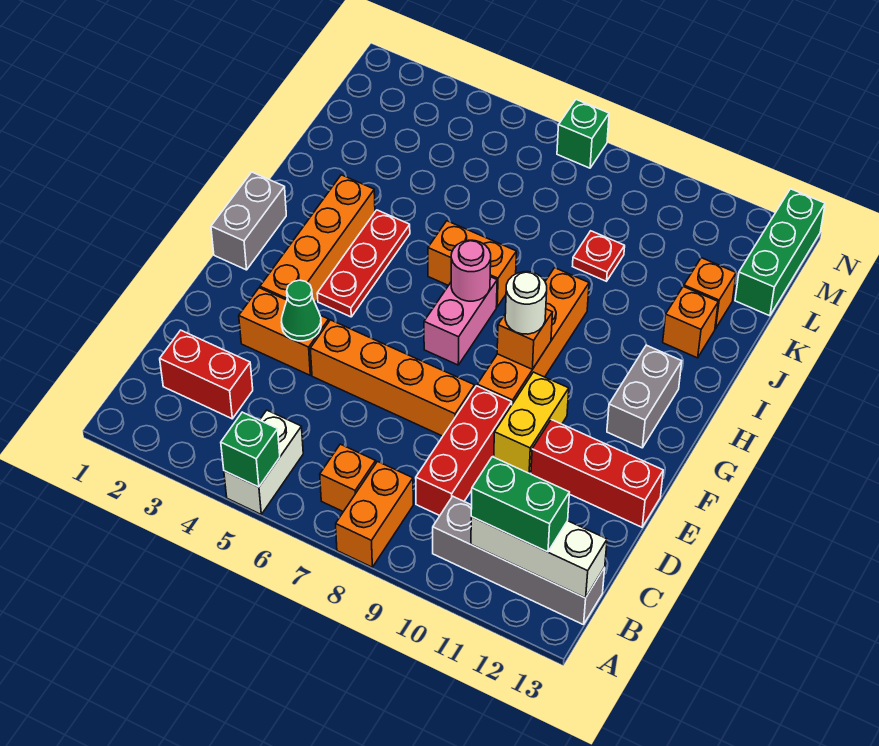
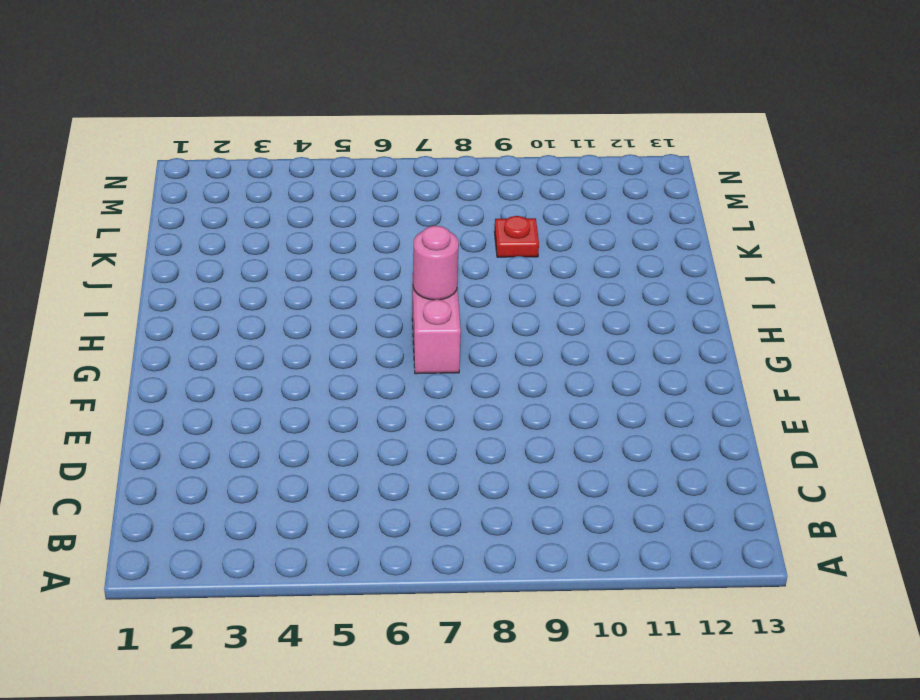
none -> white brick A5:B5 level 1
none -> orange brick A8:B8 level 1
none -> orange brick B7 level 1

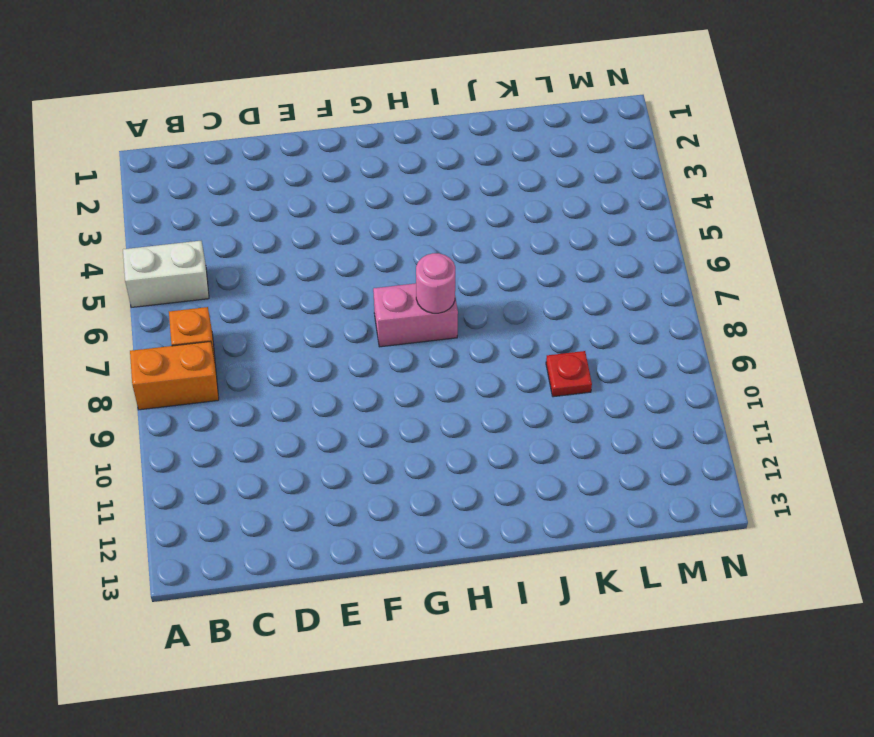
none -> grey brick B10:B13 level 1
none -> red brick C2:C3 level 1
none -> red brick C9:E9 level 1

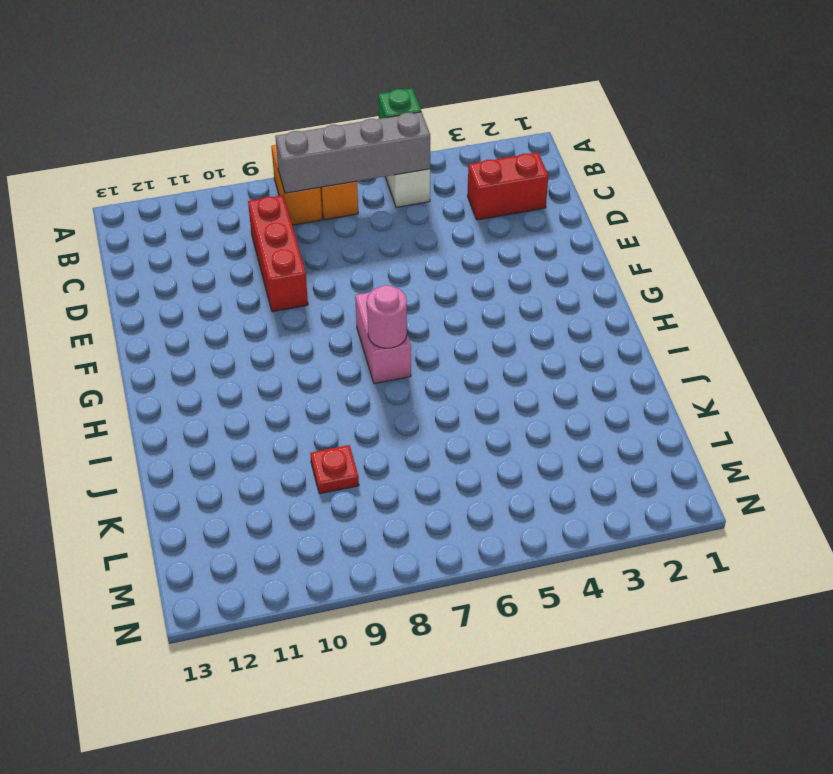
grey brick B5:B8 level 2 -> grey brick B10:B13 level 1
none -> orange brick E3:E4 level 1
none -> orange brick E5:E8 level 1
none -> yellow brick E10:F10 level 1

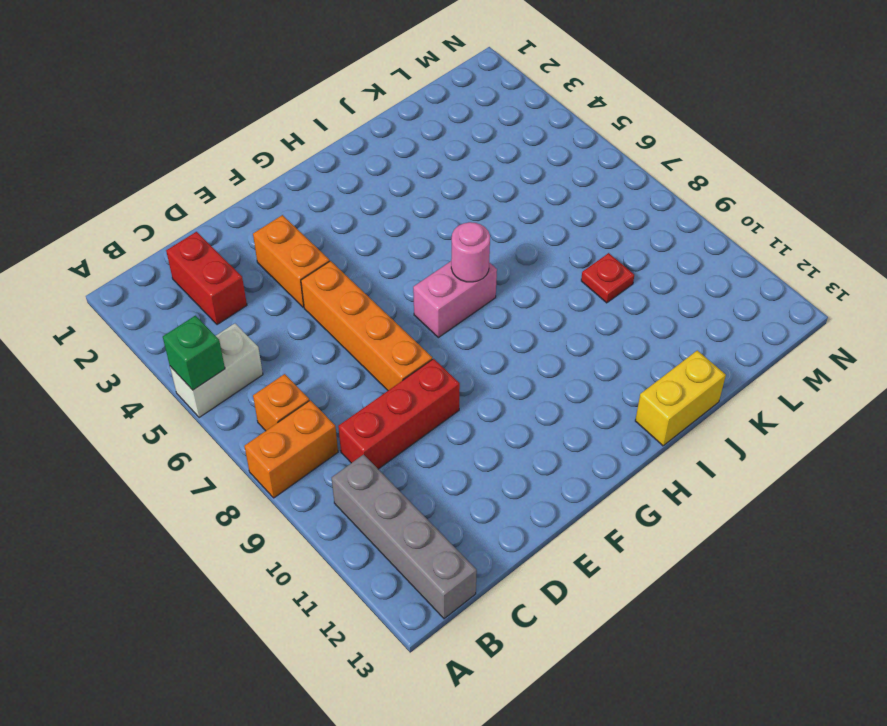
yellow brick I13:J13 level 1 -> yellow brick E10:F10 level 1
none -> red brick E11:E13 level 1
none -> orange brick F3:I3 level 1
none -> orange brick F9:I9 level 1

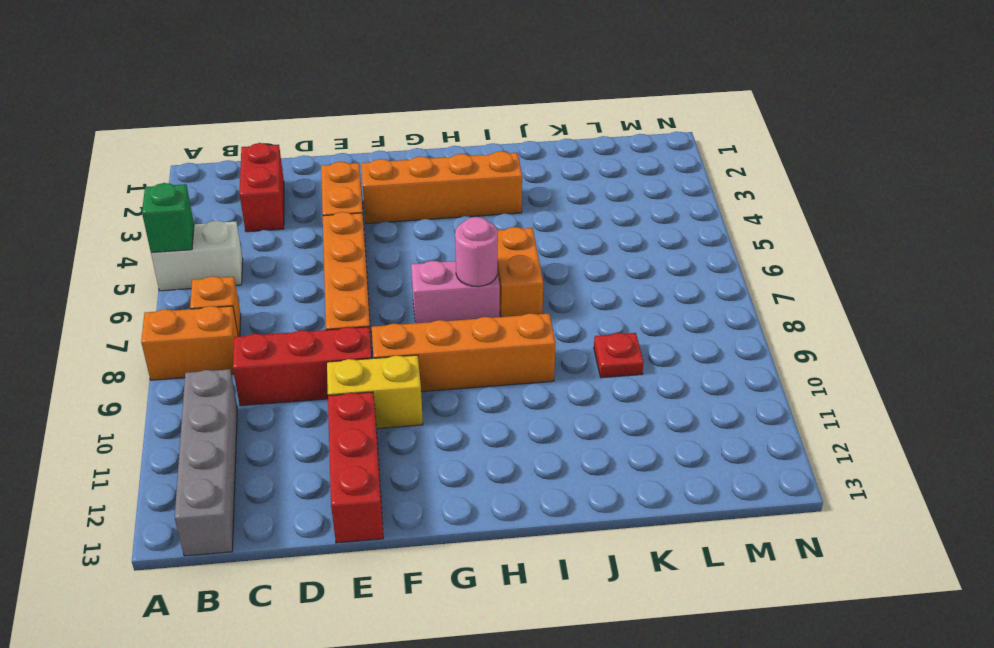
none -> grey brick G1:H1 level 1
none -> red plate G4:I4 level 1
none -> grey brick G12:H12 level 1

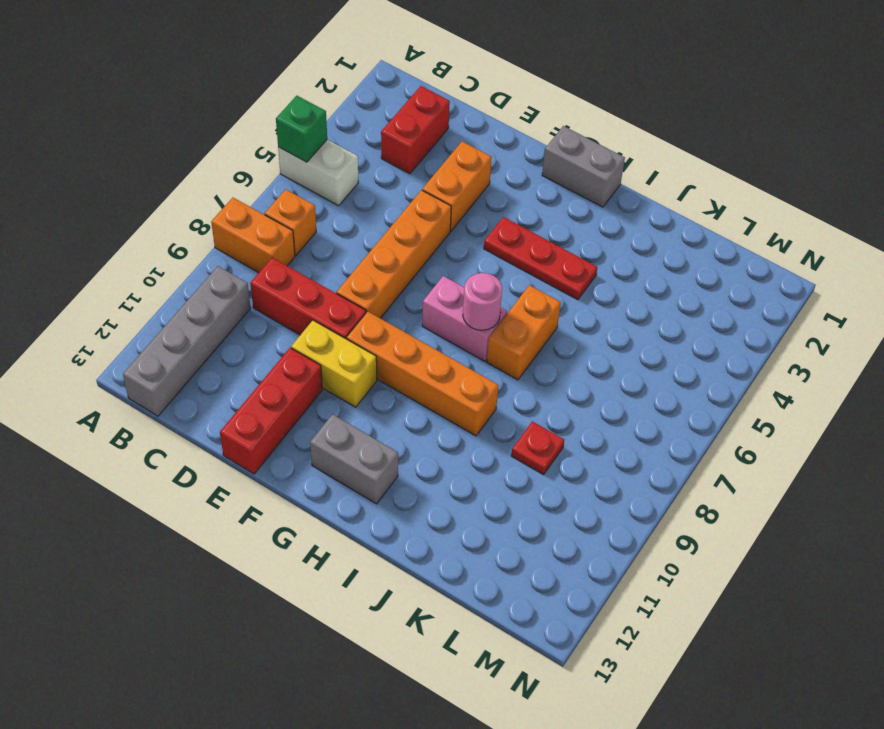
none -> orange brick F3:I3 level 1
none -> orange brick J12 level 1
none -> orange brick K12 level 1

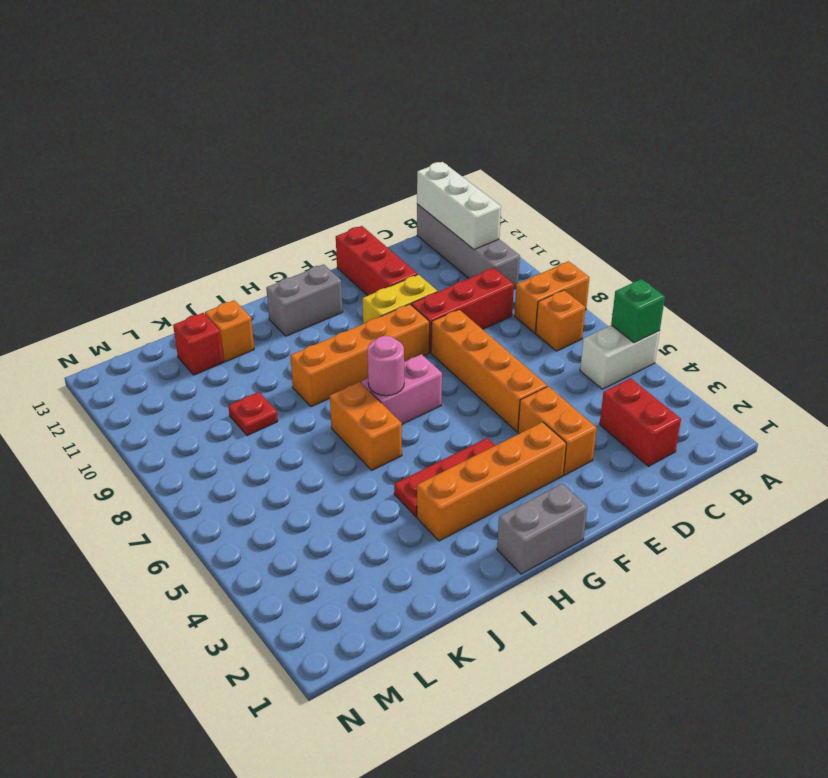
red brick K12 level 1 -> orange brick K12 level 1
none -> green brick L13:N13 level 1
none -> green brick N7 level 1
none -> green cone E4 level 2

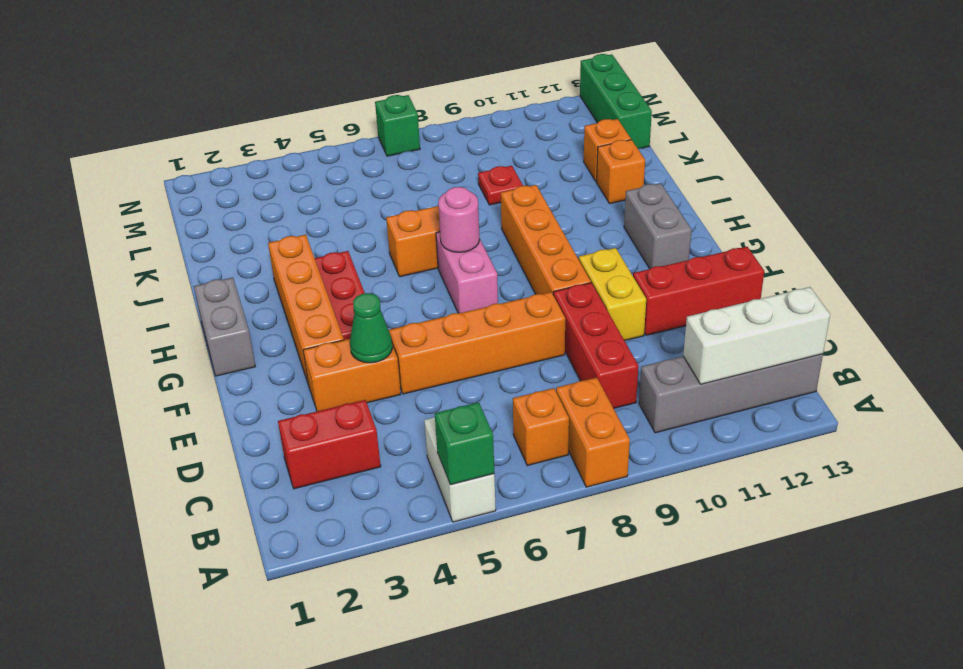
none -> orange brick G9 level 2
none -> green brick B11:B12 level 3
none -> white round brick G9 level 3

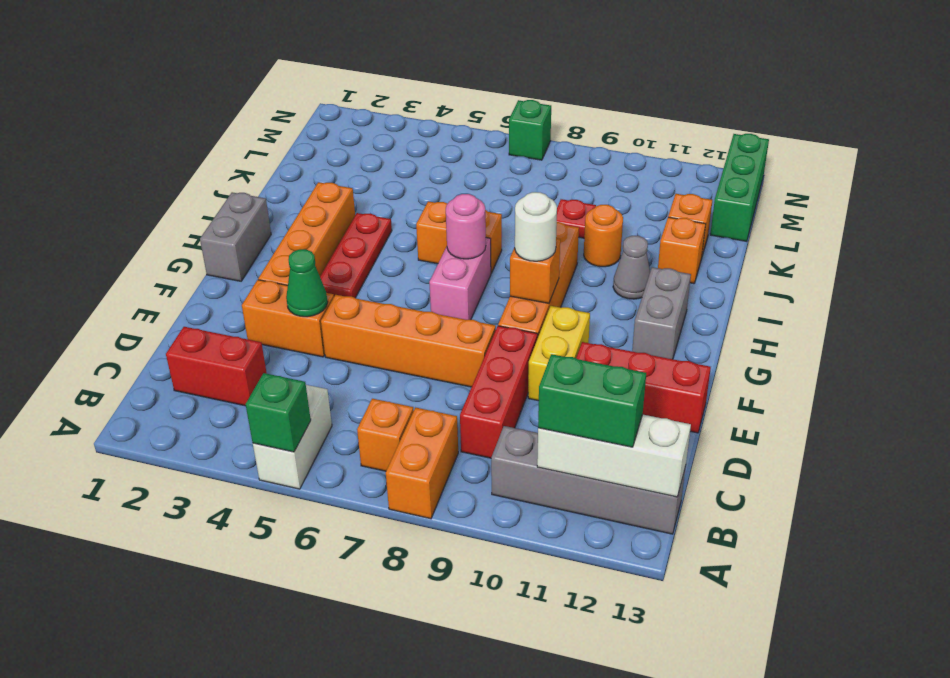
grey cone I11 level 1 -> none
orange round brick J10 level 1 -> none

